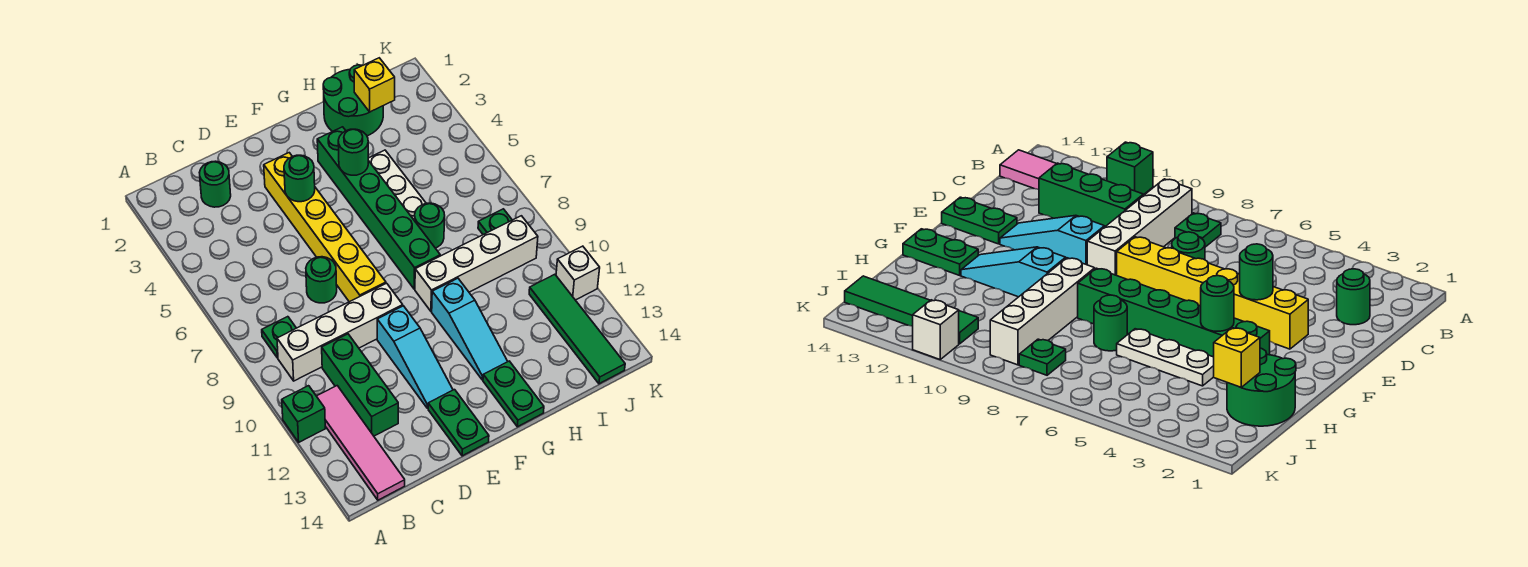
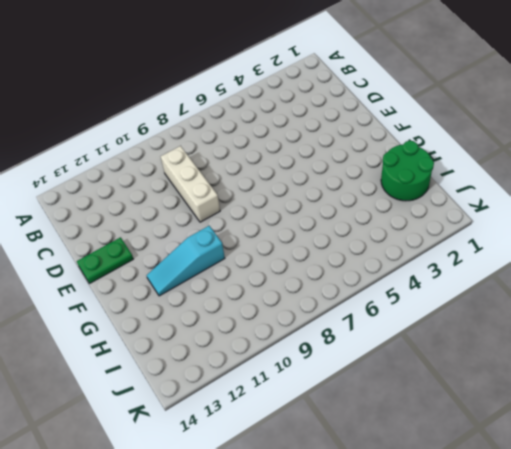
white brick C9:E9 level 1 -> white brick B9:E9 level 1
none -> green brick A11 level 1
none -> green plate B8 level 1
none -> pink tile B11:B14 level 1

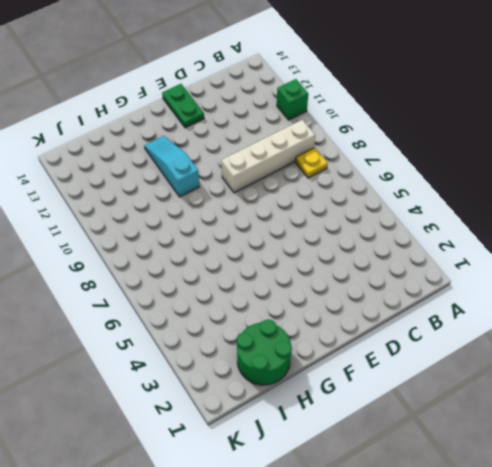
yellow plate B8 level 1 -> green plate B8 level 1
none -> pink tile B11:B14 level 1
none -> green round brick C2 level 1
none -> green brick C10:C12 level 1

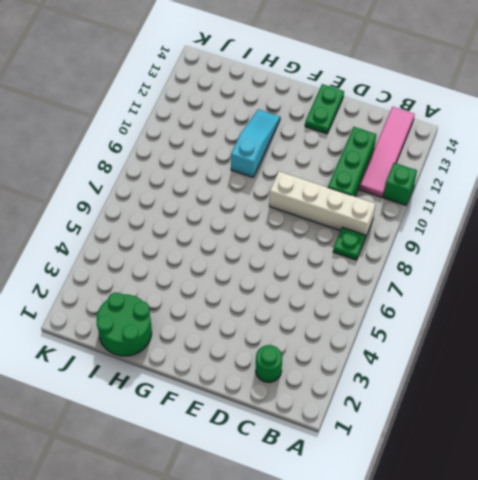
none -> green round brick D7 level 1
none -> yellow brick E3:E8 level 1
none -> cyan slope E10:E12 level 1 top 10

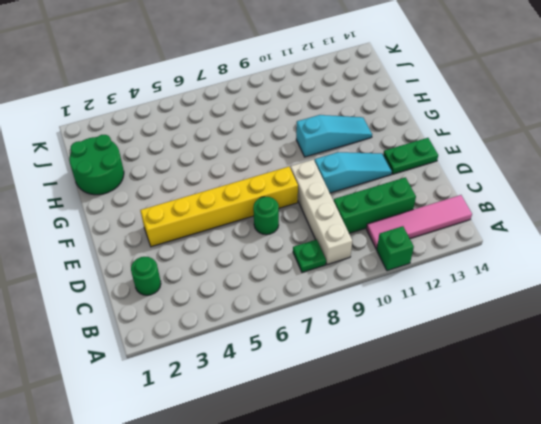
none -> green brick G3:G8 level 1
none -> white brick G9:J9 level 1
none -> green plate G13:G14 level 1

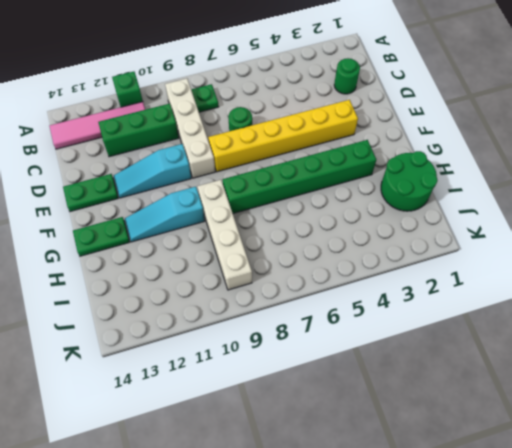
none -> white plate H4:H6 level 1
none -> green round brick H7 level 1
none -> green plate J8 level 1

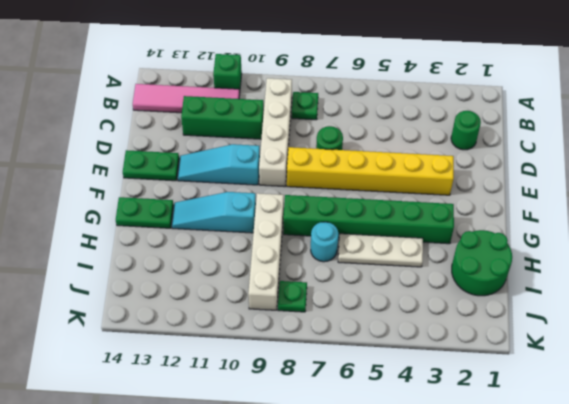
cyan round brick H7 level 1 -> green round brick H7 level 1
none -> green tile J11:J14 level 1
none -> white brick K11 level 1
none -> green round brick E4 level 2

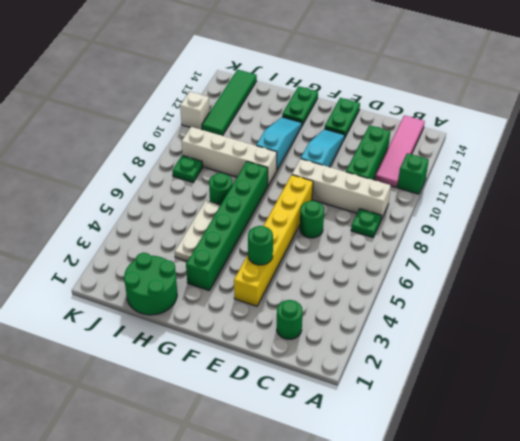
none -> green round brick G4 level 2
none -> yellow brick I2 level 2

